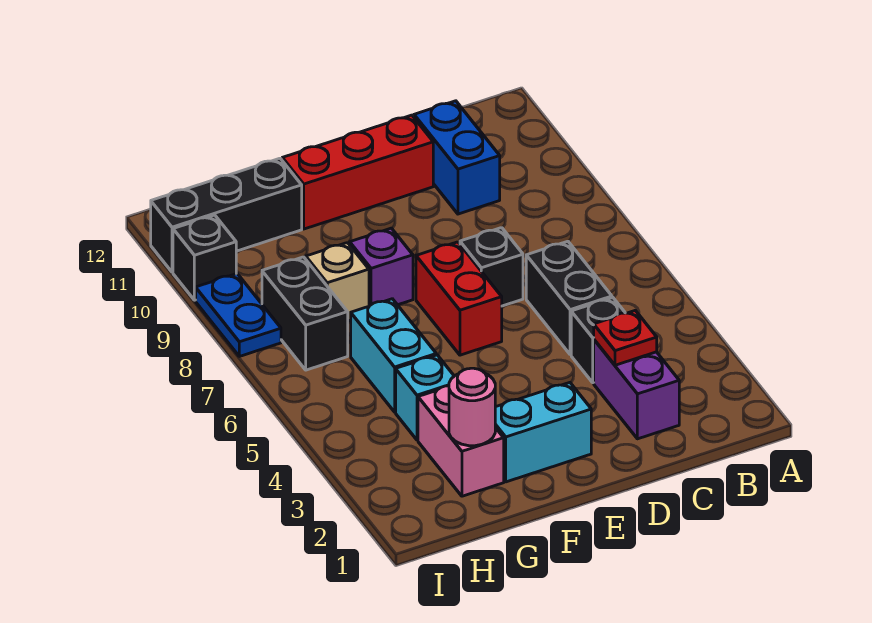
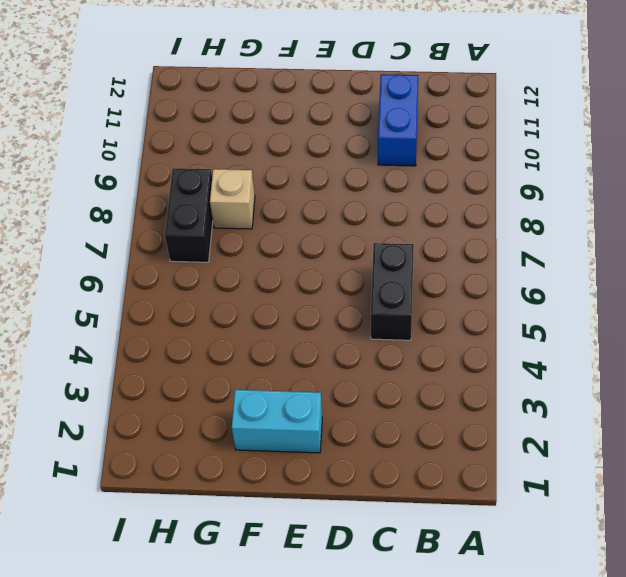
none -> purple brick C2:C3 level 1
none -> black brick C4 level 1
none -> black brick D7 level 1

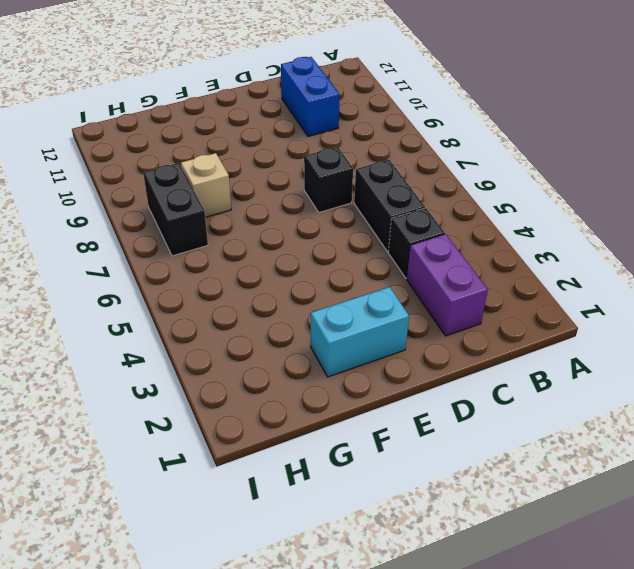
none -> red brick D11:F11 level 1
none -> red brick E6:E7 level 1
none -> purple brick F8 level 1

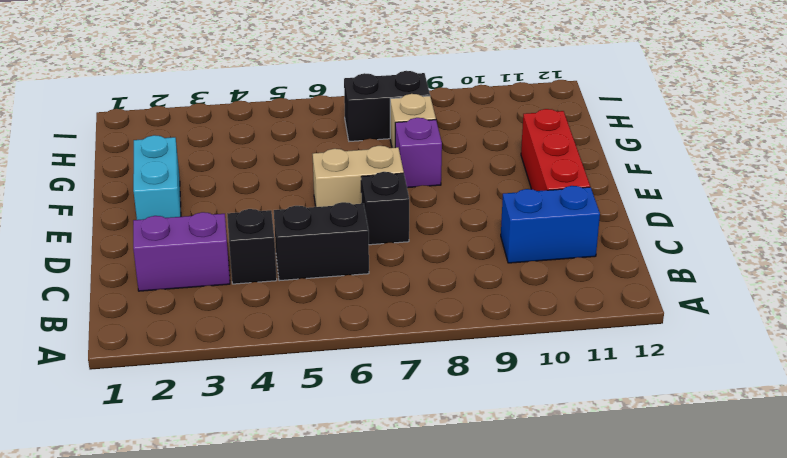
tan brick E6:E7 level 1 -> red brick E6:E7 level 1
none -> pink brick G2:G3 level 1
none -> cyan brick G4 level 1
none -> cyan brick G5:G6 level 1

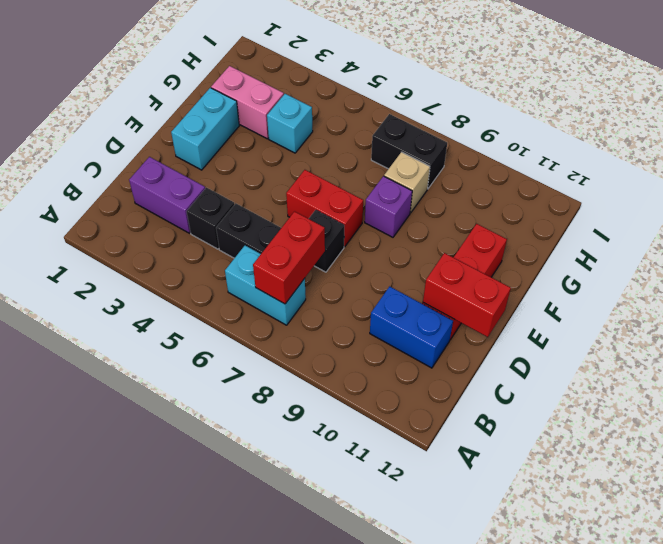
cyan brick B6:B7 level 1 -> cyan brick G5:G6 level 1
red brick B7:C7 level 2 -> none
red brick D11:D12 level 2 -> none
none -> black brick G11:I11 level 1
none -> blue plate I8:I9 level 1
none -> black brick I10 level 1

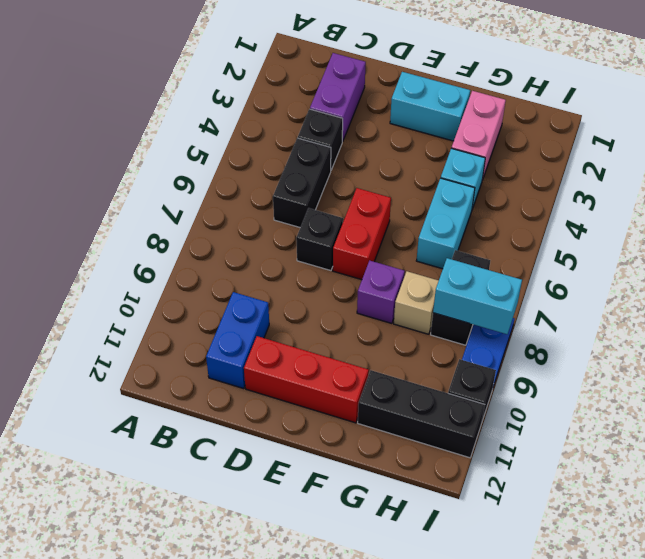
cyan brick H8:I8 level 2 -> none
none -> red plate C3 level 2
none -> pink round brick G2 level 2

